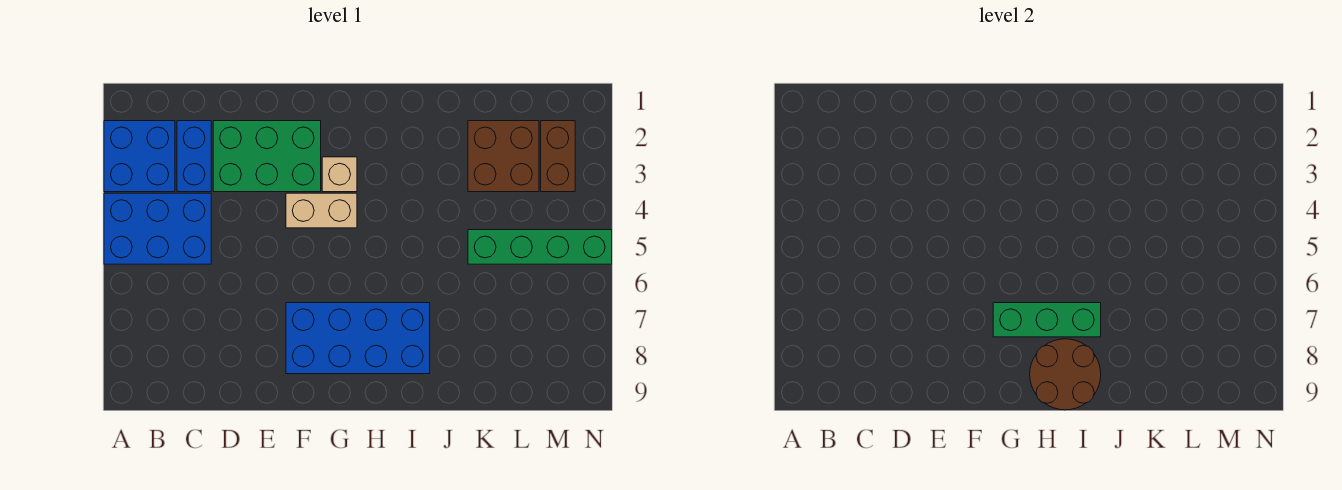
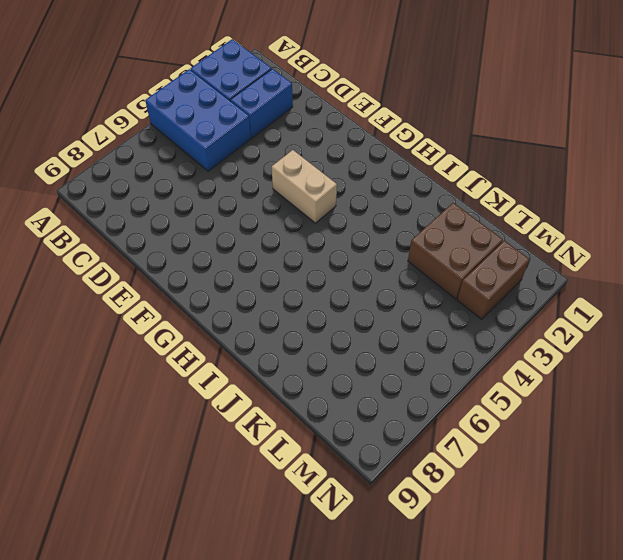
none -> green brick D2:F3 level 1
none -> blue brick F7:I8 level 1
none -> tan brick G3 level 1

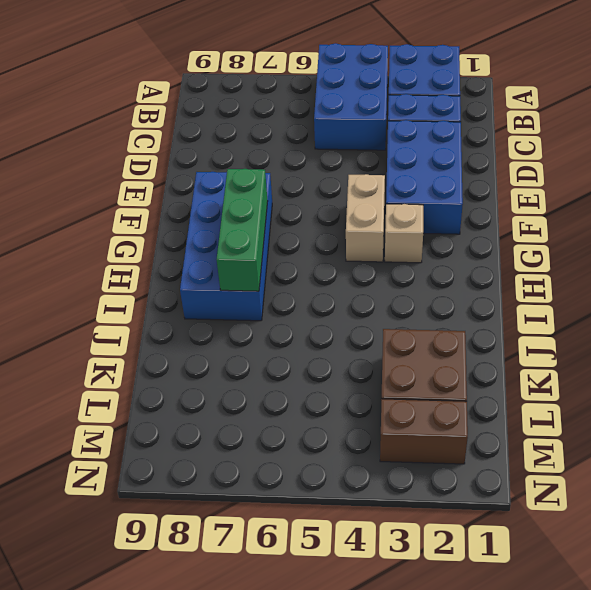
blue brick D2:F3 level 1 -> green brick D2:F3 level 1
none -> green brick K5:N5 level 1
none -> brown round brick H8:I9 level 2

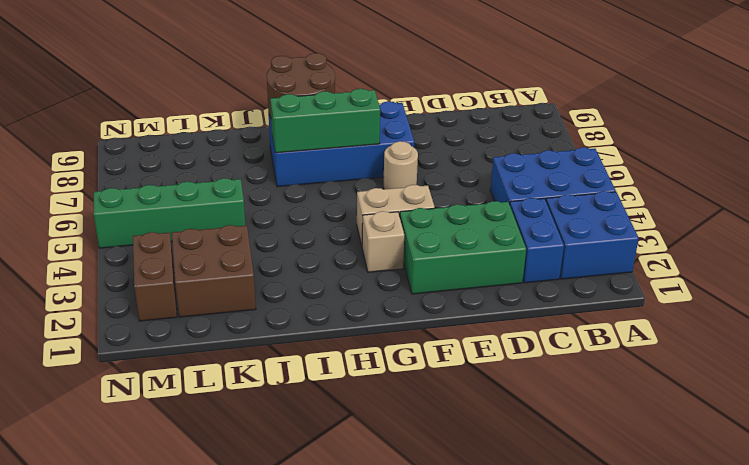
tan round brick F6 level 1 -> none

